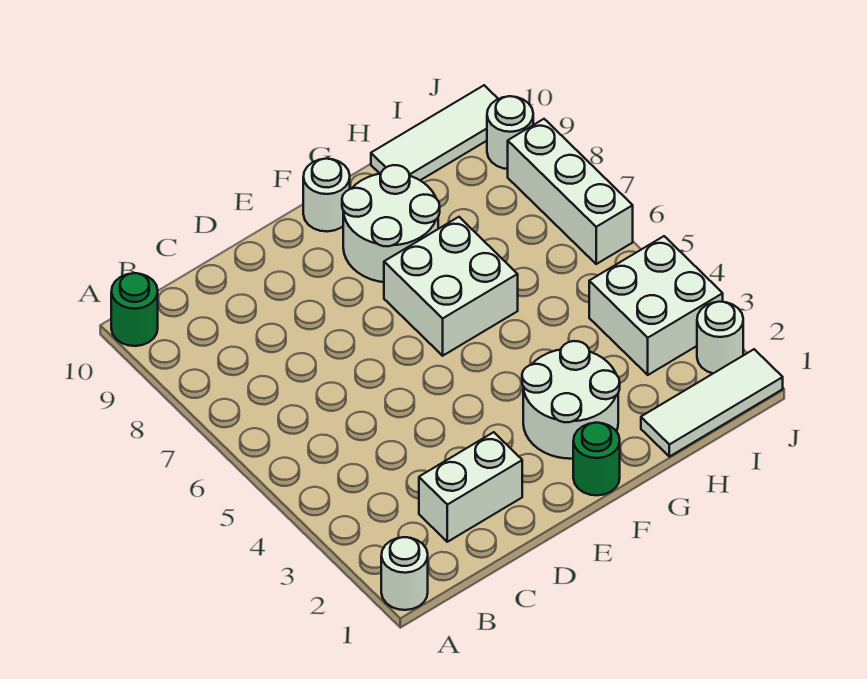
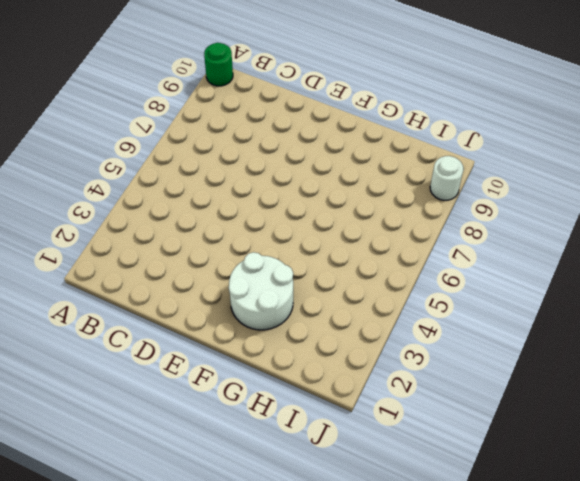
none -> white round brick A1 level 1
none -> white brick C2:D2 level 1
none -> green round brick F1 level 1

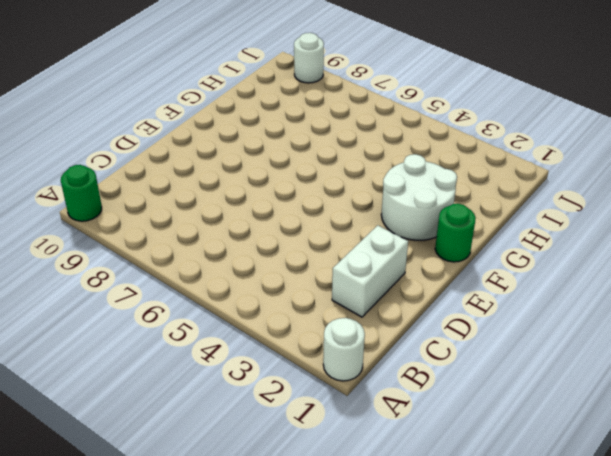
none -> white brick F6:G7 level 1
none -> white round brick F8:G9 level 1
none -> white round brick F10 level 1

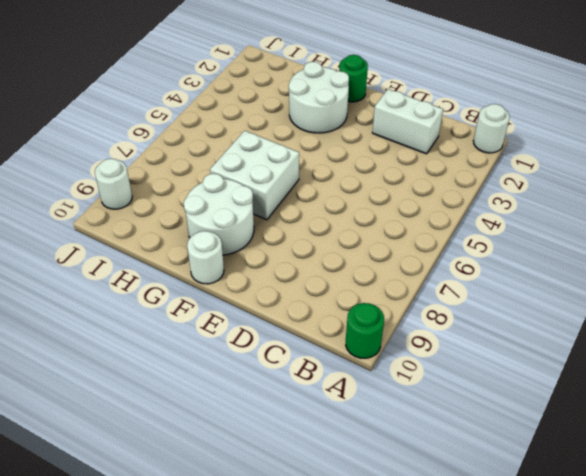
none -> white tile H1:J1 level 1
none -> white tile H10:J10 level 1
none -> white brick I3:J4 level 1

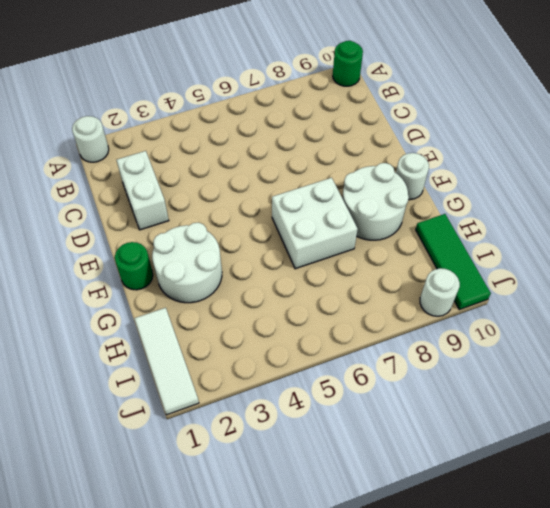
green tile H10:J10 level 1 -> white tile H10:J10 level 1
none -> white brick I3:J4 level 1
none -> white round brick J2 level 1
none -> white brick J6:J8 level 1

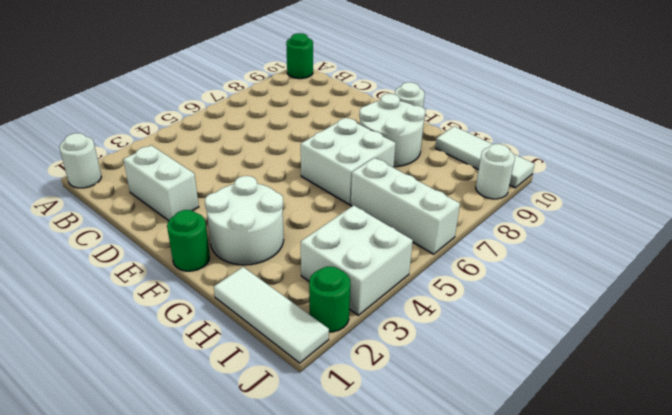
white brick H6:J6 level 1 -> white brick J6:J8 level 1
green round brick J2 level 1 -> white round brick J2 level 1

